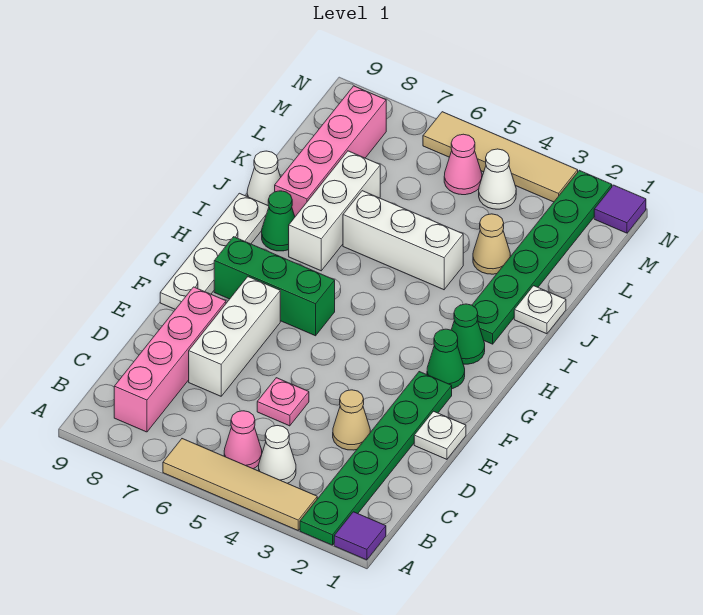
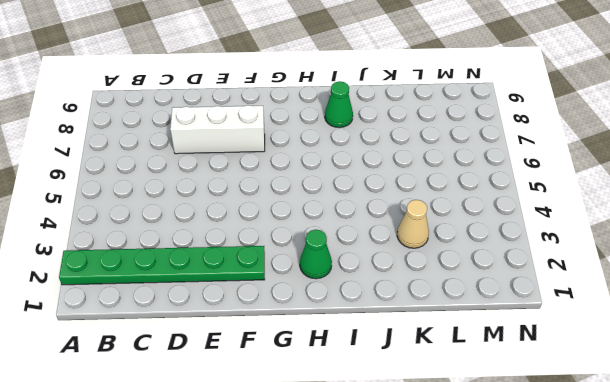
none -> purple tile A1 level 1
none -> tan tile A3:A6 level 1
none -> white cone B4 level 1

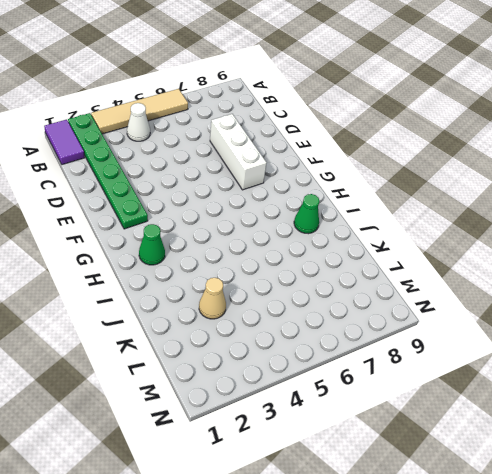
purple tile A1:B1 level 1 -> purple tile A1 level 1
none -> pink cone B5 level 1
none -> pink brick B8:E8 level 1
none -> tan cone D3 level 1

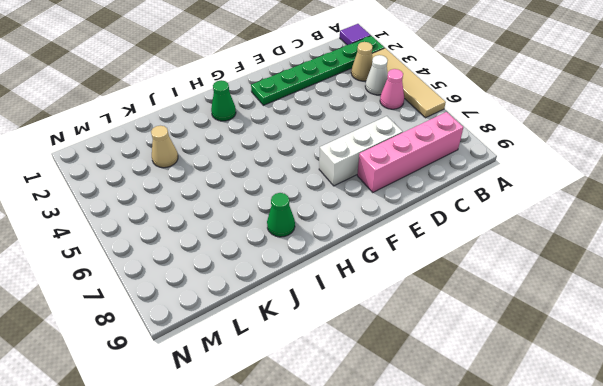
tan cone B3 level 1 -> tan cone D3 level 1
none -> pink plate D5 level 1
none -> white plate E1 level 1
none -> white plate F9:I9 level 1

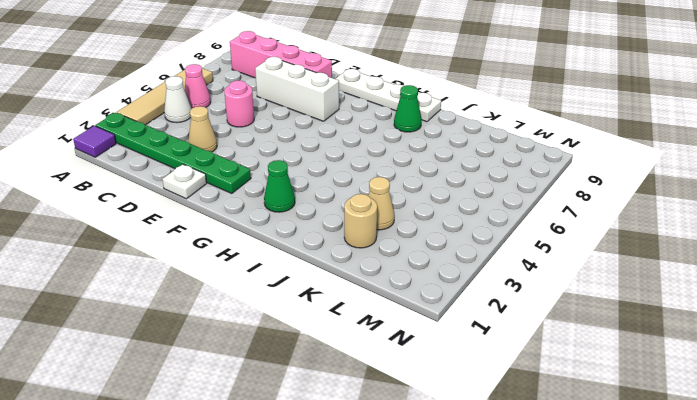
pink round brick D5 level 1 -> pink plate D5 level 1
tan round brick K2 level 1 -> green plate I2:N2 level 1
none -> green cone G2 level 1
none -> green brick G6:G8 level 1
none -> white brick I7:K7 level 1

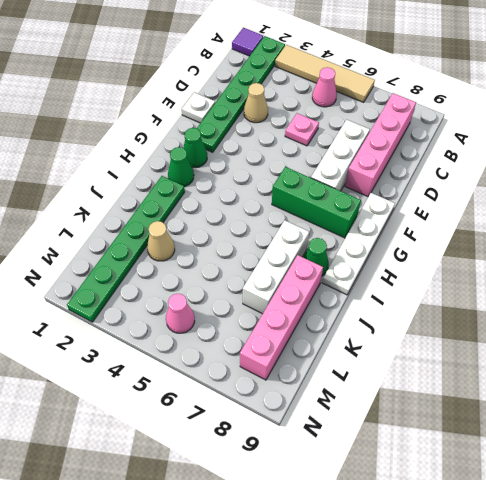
none -> white cone B4 level 1
none -> white plate J1 level 1
none -> white brick J4:J6 level 1

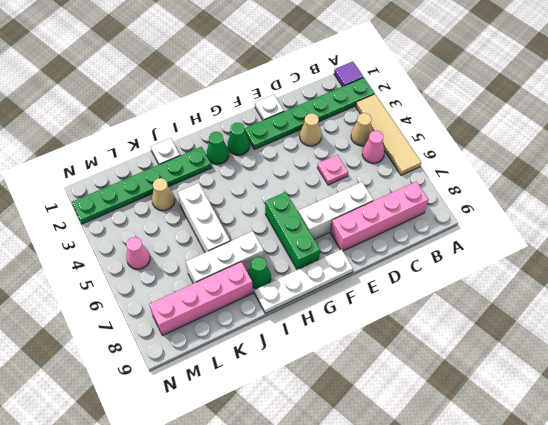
tan cone B4 level 1 -> white cone B4 level 1
none -> white cone J9 level 1
none -> white cone M4 level 1
none -> purple tile N1 level 1

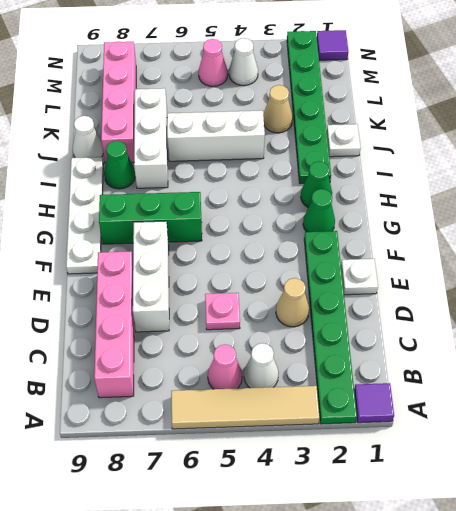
none -> tan tile N3:N6 level 1

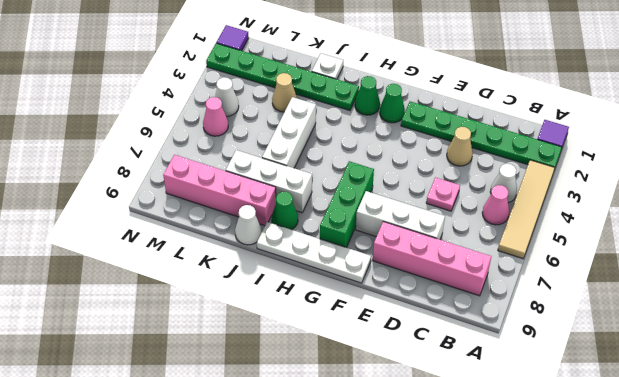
none -> white plate E1 level 1
none -> tan tile N3:N6 level 1

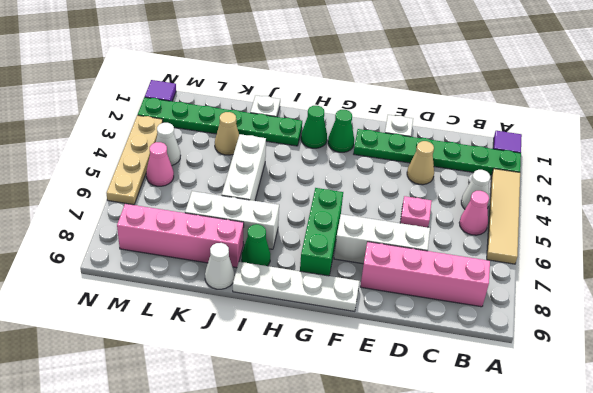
tan plate N3:N6 level 1 -> tan tile N3:N6 level 1

